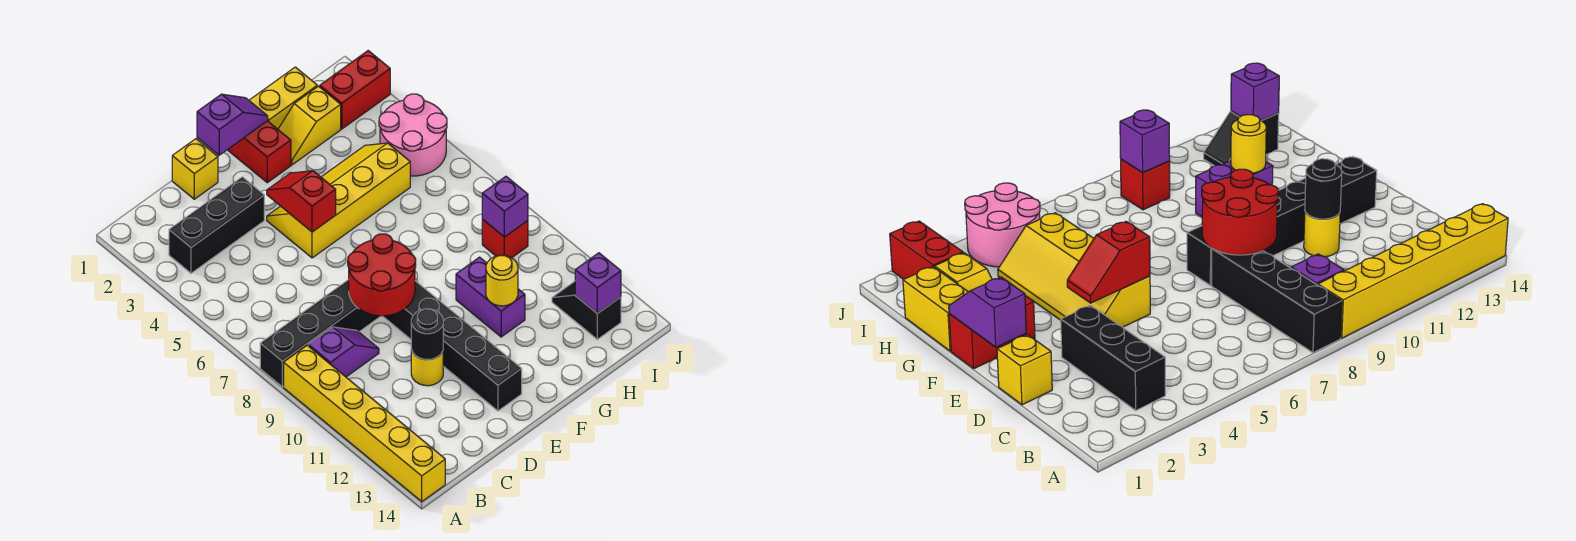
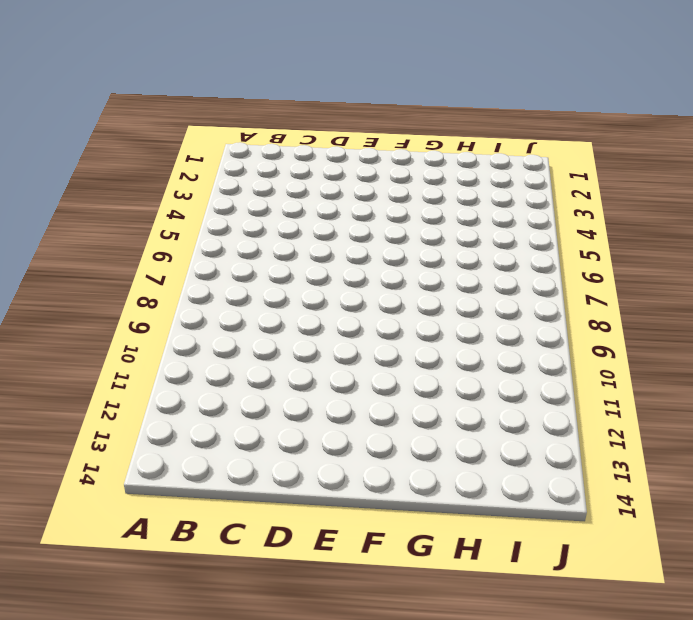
none -> black brick A8:D8 level 1
none -> yellow brick A9:A14 level 1
none -> black brick B3:D3 level 1

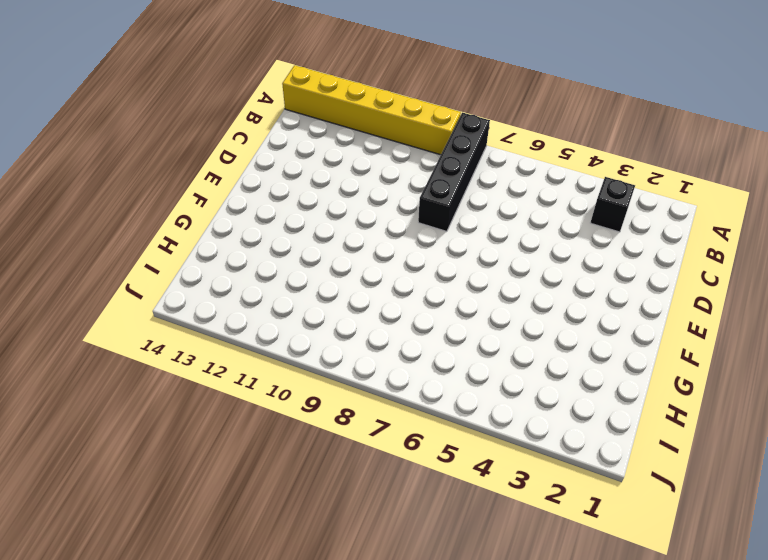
black brick B3 level 1 -> black brick B3:D3 level 1
none -> purple slope B9:C9 level 1 top B
none -> yellow brick D1 level 1
none -> yellow round brick D11 level 1

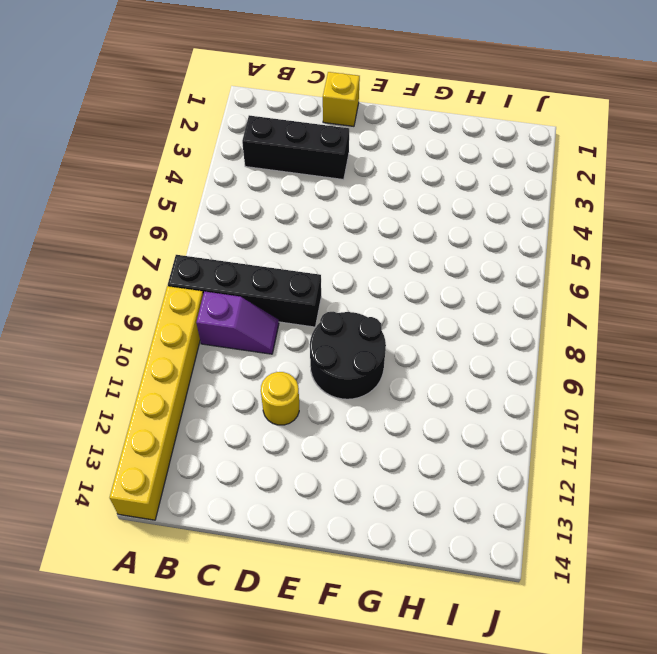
black round brick E9:F10 level 1 -> black brick E8:E13 level 1
none -> yellow slope E4:H5 level 1 top 5
none -> red brick F1:F2 level 1
none -> yellow brick G1:H1 level 1

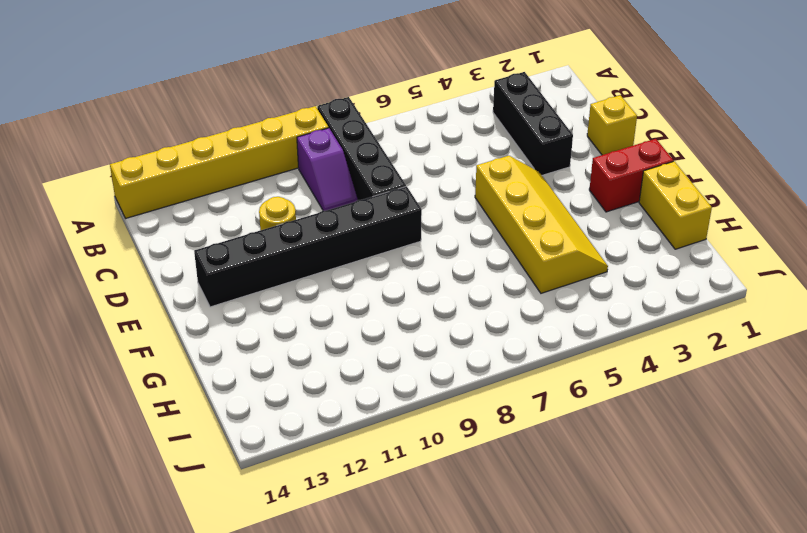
none -> yellow slope G2:H2 level 1 top H
none -> purple brick G10:G11 level 1
none -> red brick I2:J2 level 1

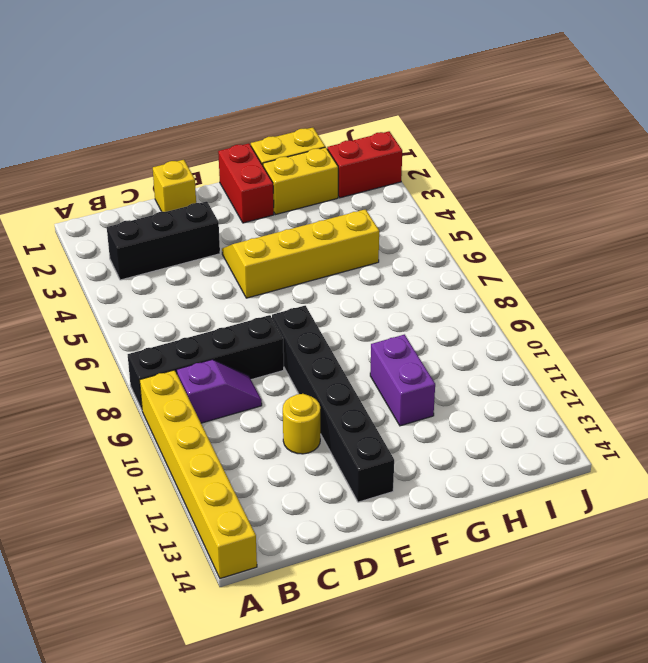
yellow brick G2:H2 level 1 -> yellow slope G2:H2 level 1 top H
none -> pink round brick I4:J5 level 1
none -> red brick I9 level 1
none -> black slope I12:I13 level 1 top 13

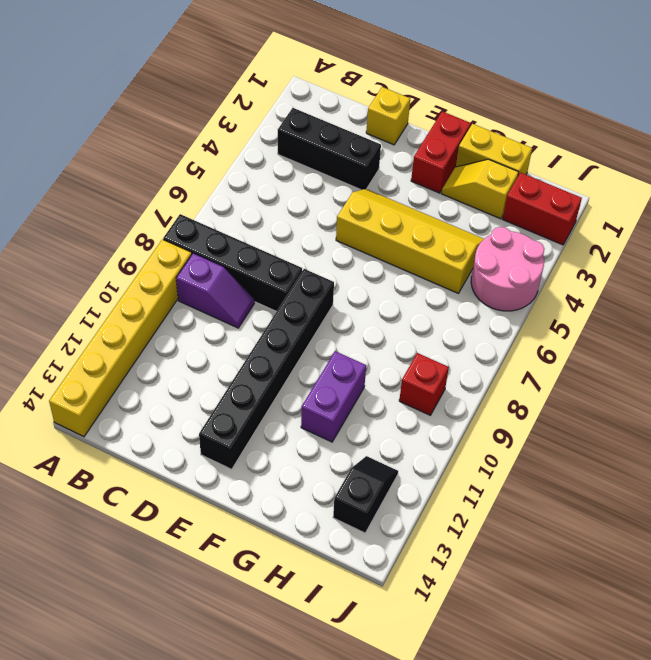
none -> yellow round brick D11 level 1
none -> red round brick D8:E9 level 2
none -> black round brick D11 level 2

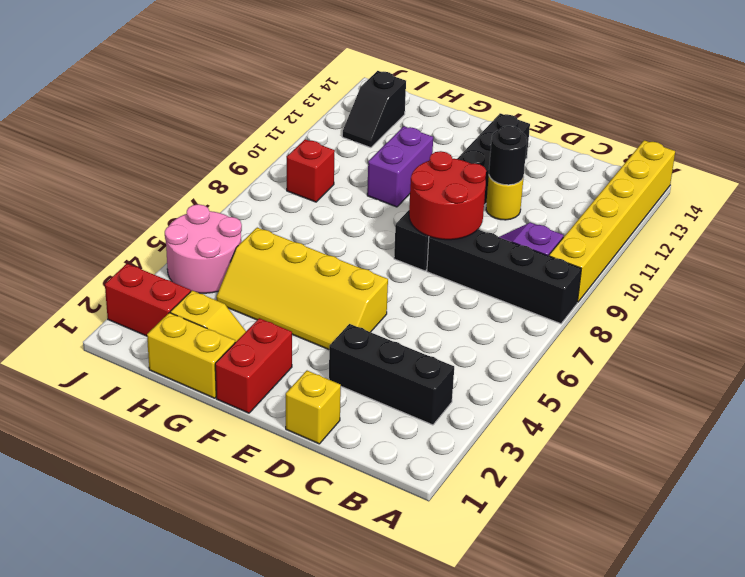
none -> purple slope E1:F1 level 2 top E
none -> red slope E4:E5 level 2 top 5
none -> yellow round brick G11 level 2

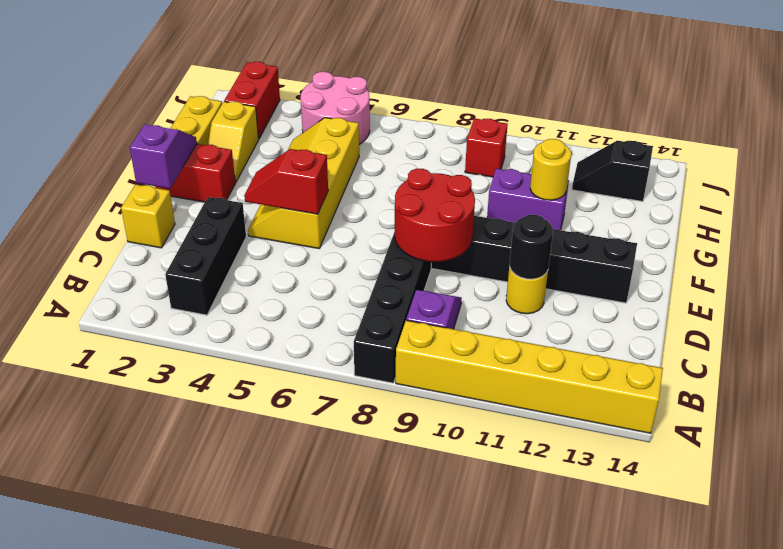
none -> purple brick I9 level 2
none -> purple brick I13 level 2

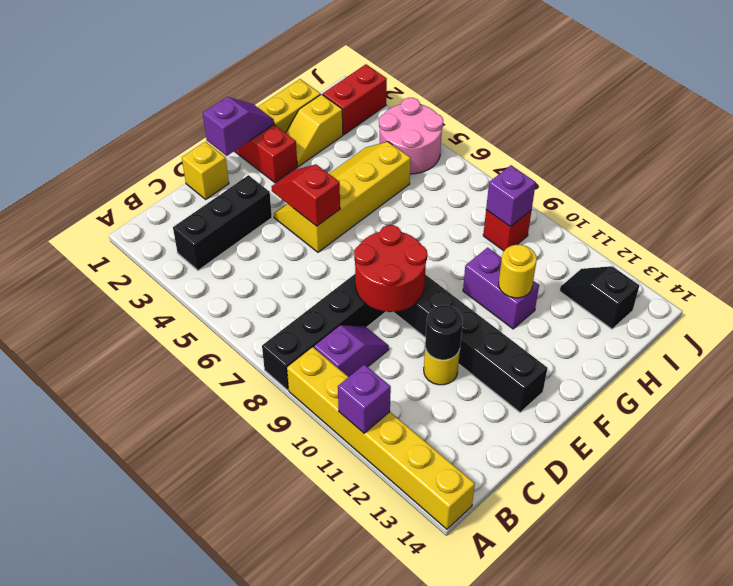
purple brick A11 level 2 -> purple brick I13 level 2

